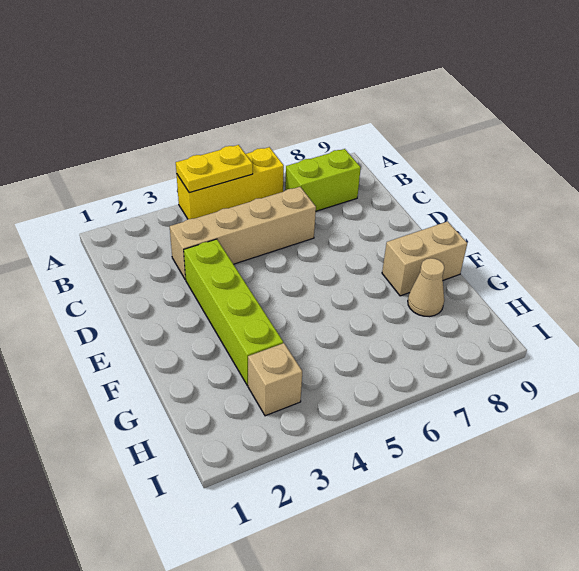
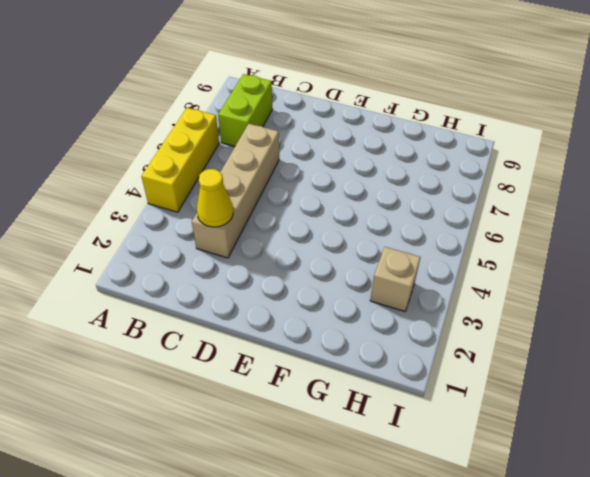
yellow cone C3 level 2 -> none
none -> lime brick D3:G3 level 1
none -> tan brick F8:F9 level 1

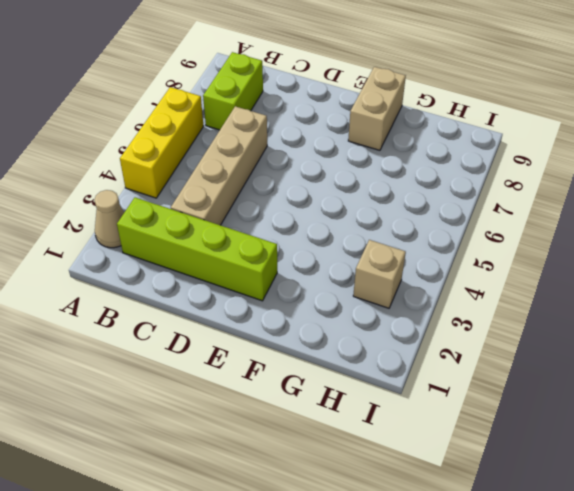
tan cone A2 level 1 -> tan cone G8 level 1
lime brick B2:E2 level 1 -> lime brick D3:G3 level 1
none -> yellow plate A4:A5 level 2

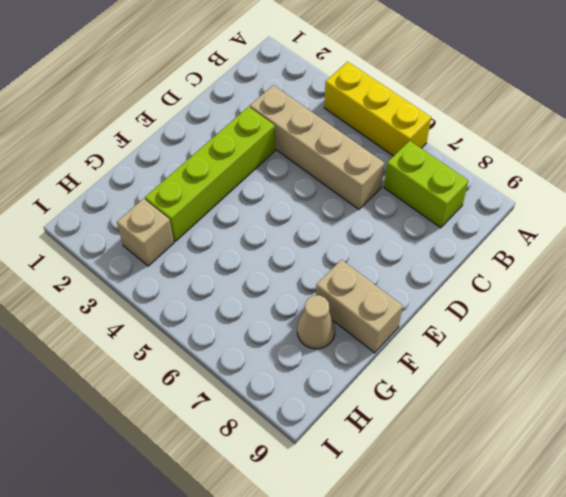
none -> yellow plate A4:A5 level 2

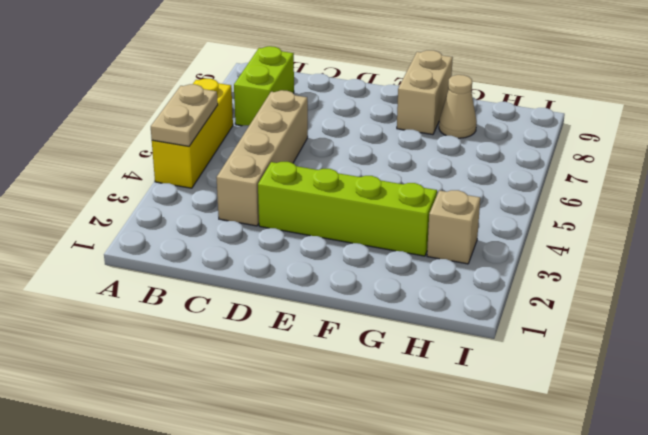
tan plate A4:A5 level 2 -> yellow plate A4:A5 level 2

